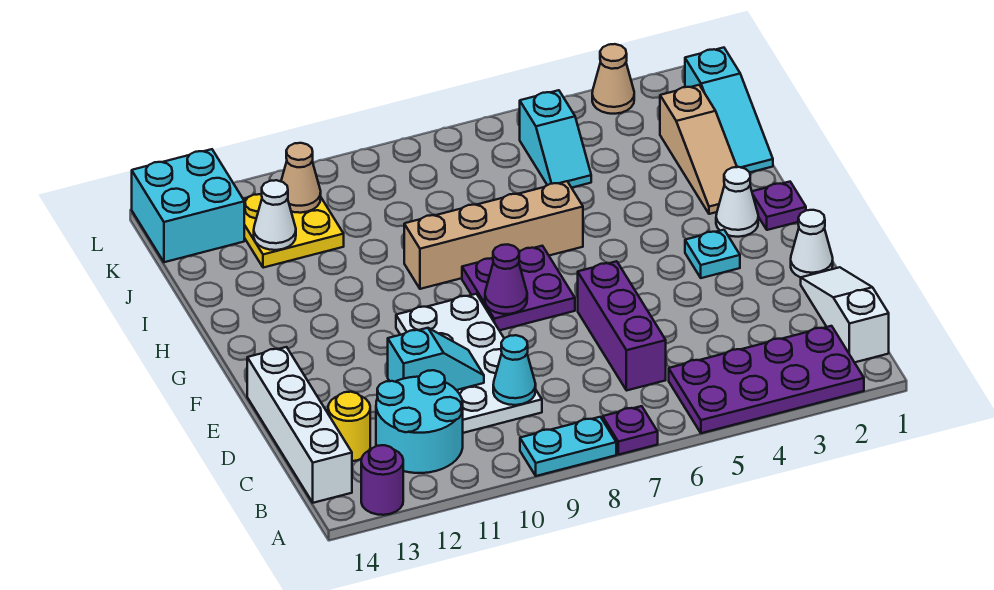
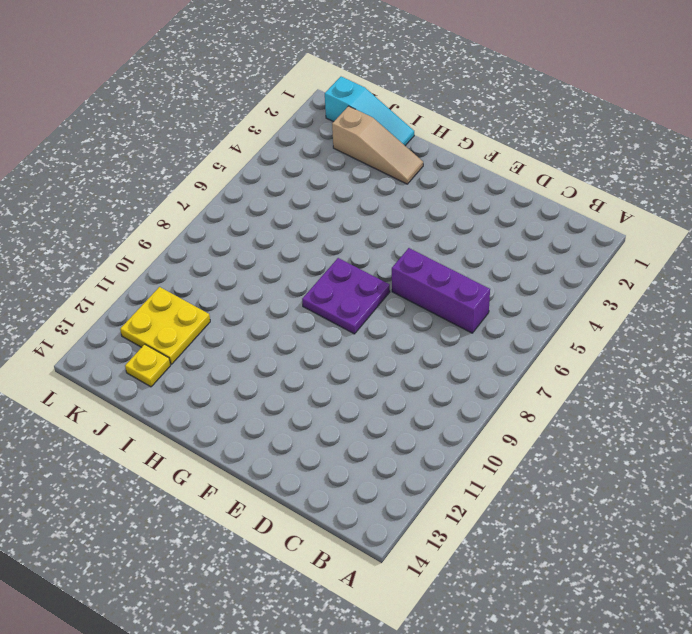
yellow plate J13 level 1 -> none
none -> purple plate A2:B5 level 1
none -> purple plate A7 level 1
none -> cyan plate A8:A9 level 1

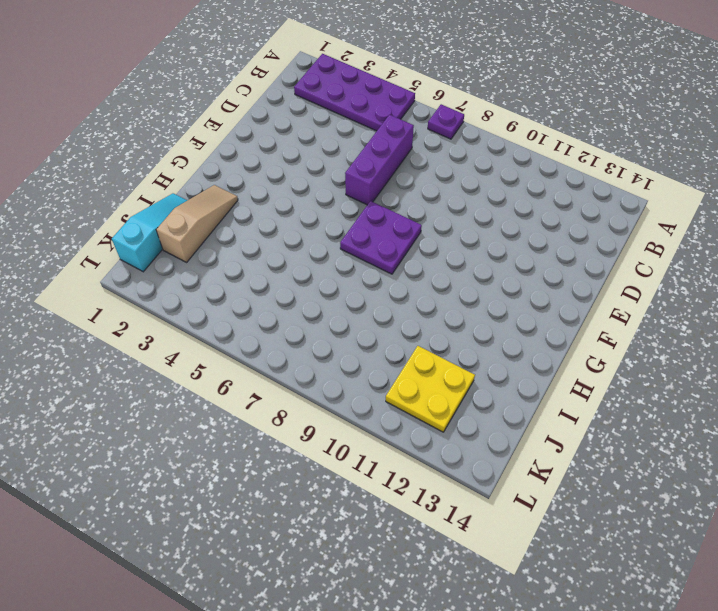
none -> cyan plate A8:A9 level 1
none -> purple round brick A13 level 1
none -> white slope B1:D1 level 1 top B

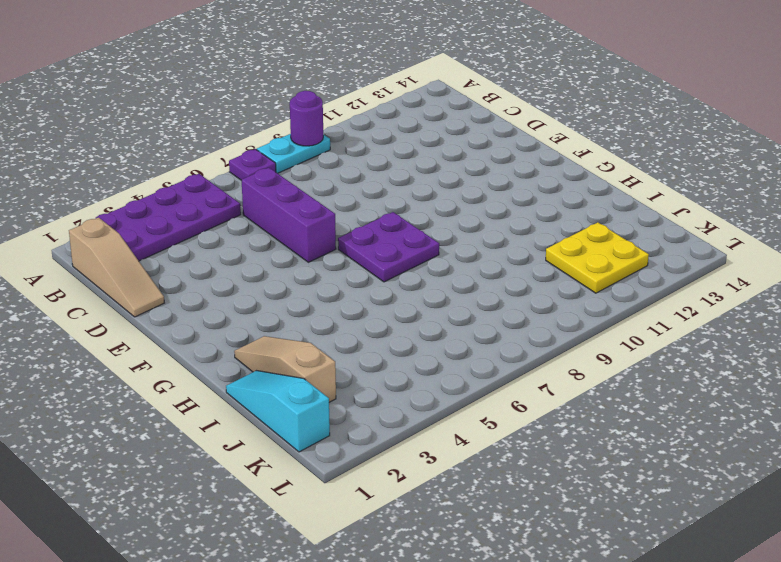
purple round brick A9 level 2 -> purple round brick A13 level 1
tan slope B1:D1 level 1 top B -> white slope B1:D1 level 1 top B
none -> cyan round brick B11:C12 level 1
none -> white brick B14:E14 level 1
none -> white plate C9:F10 level 1

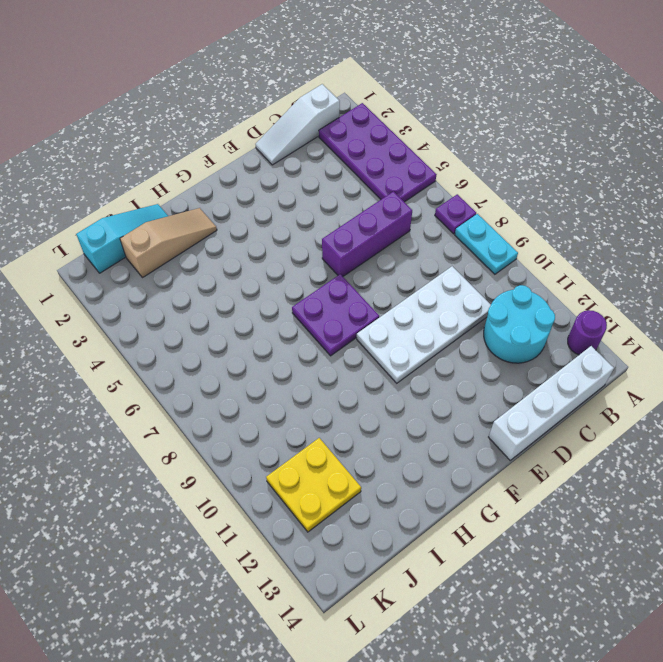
none -> yellow round brick C13 level 1
none -> white cone E1 level 1
none -> cyan plate F3 level 1

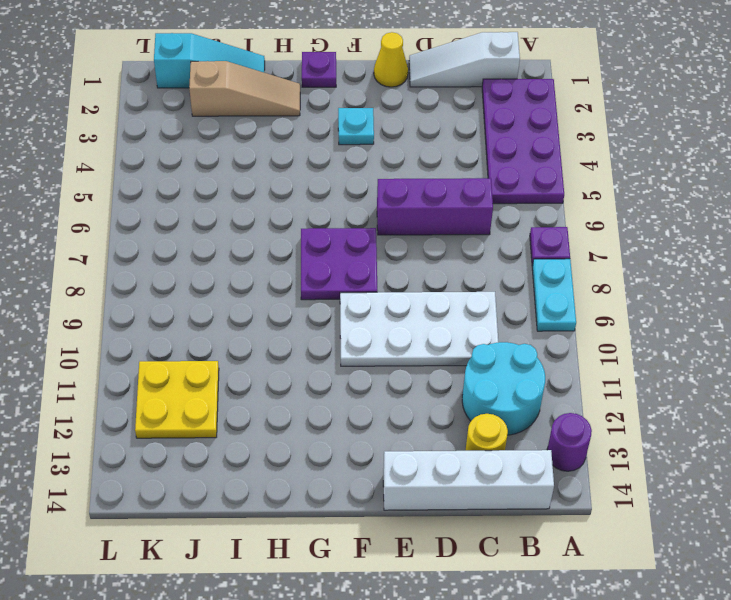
yellow cone E1 level 1 -> white cone E1 level 1
none -> white cone G2 level 1
none -> tan brick H6:H9 level 1
none -> cyan slope J5:K5 level 1 top K

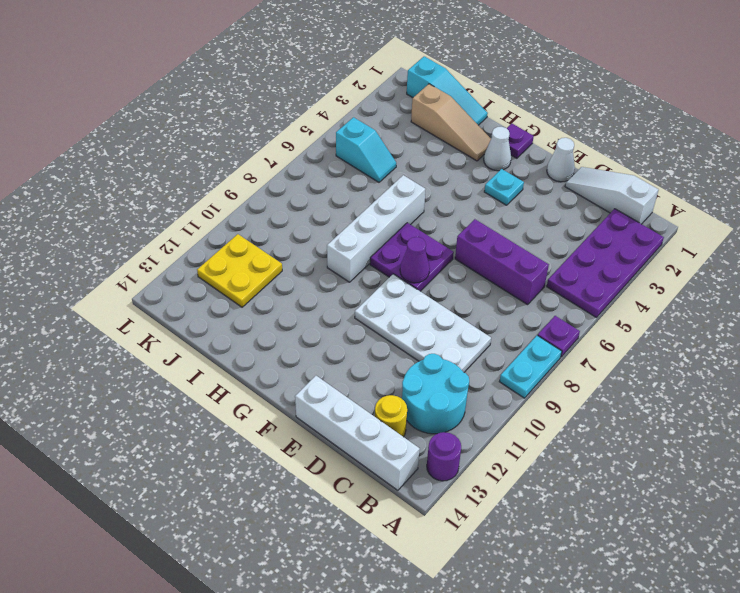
white brick H6:H9 level 1 -> tan brick H6:H9 level 1
none -> cyan brick K13:L14 level 1
none -> tan cone L3 level 1
none -> cyan cone C9 level 2

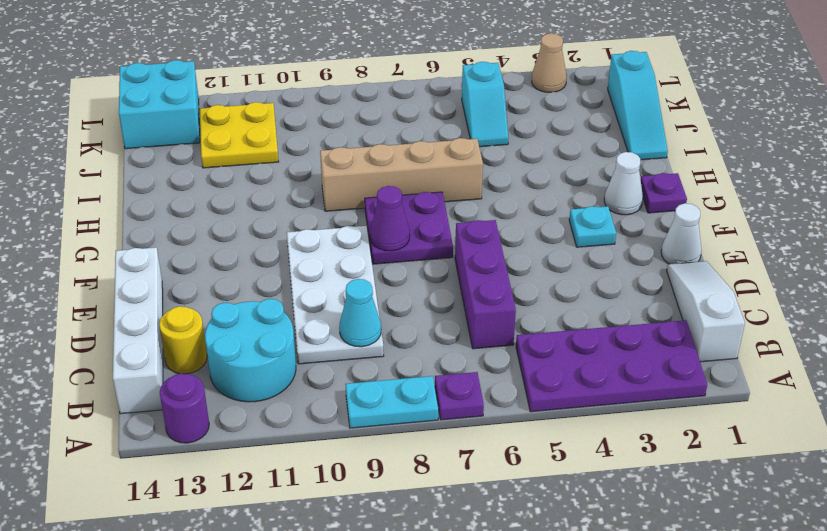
none -> tan slope H2:J2 level 1 top J
none -> cyan slope D10:D11 level 2 top 11
none -> white cone J12 level 2

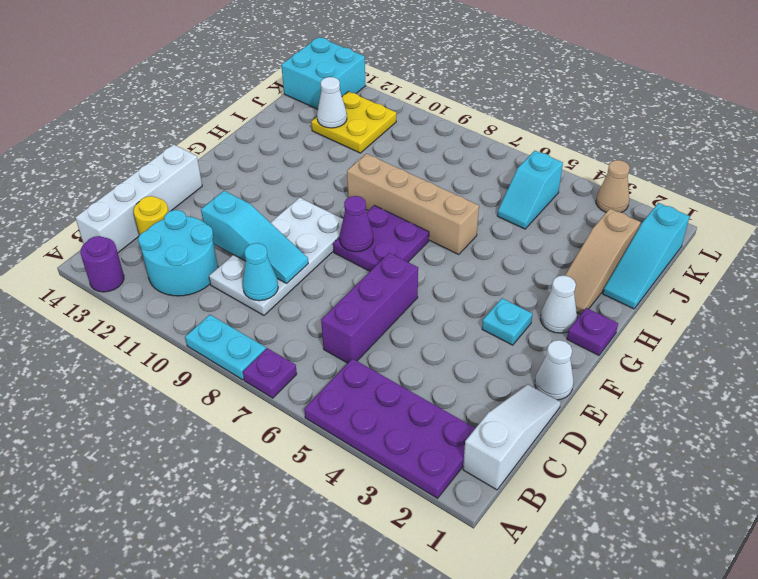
cyan slope D9:D11 level 2 top 11 -> cyan slope D10:D11 level 2 top 11
none -> tan cone K11 level 2

